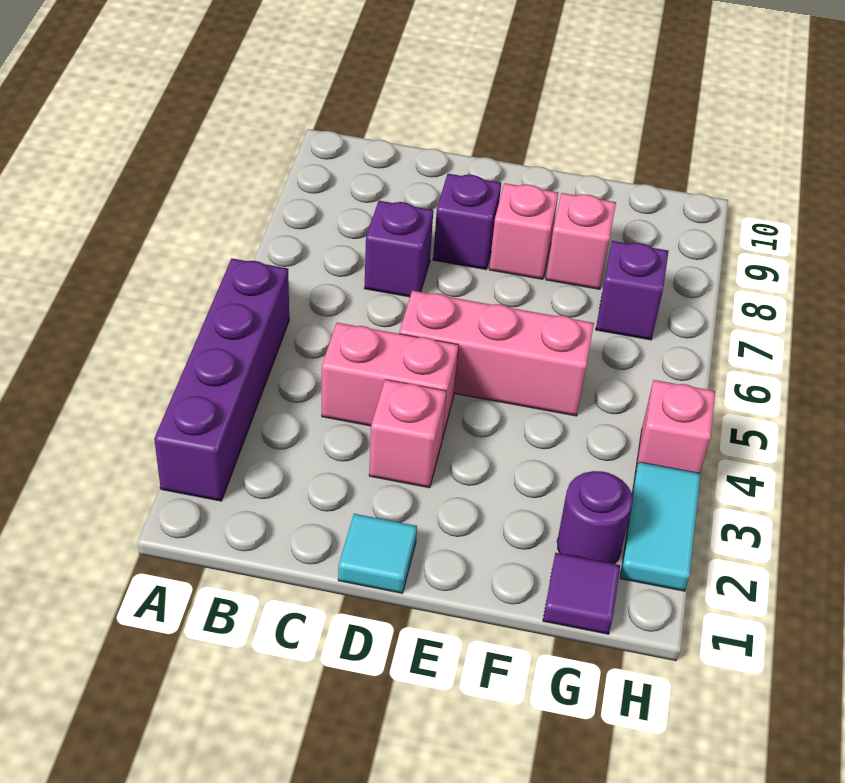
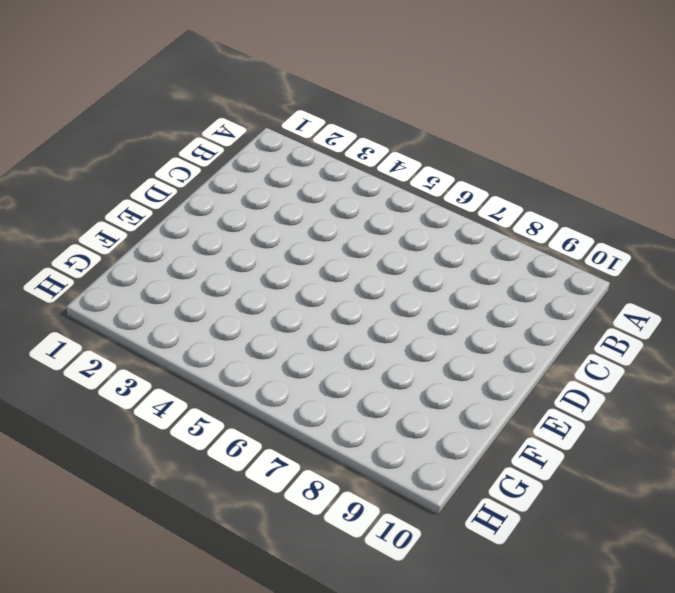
none -> purple brick A2:A5 level 1
none -> pink brick C4:D4 level 1
none -> purple brick C7 level 1

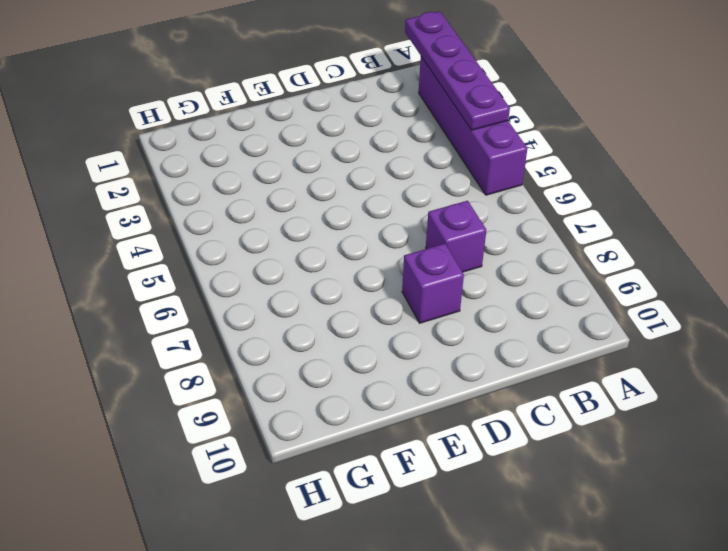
purple plate A1:A4 level 2 -> none
none -> pink brick C4:D4 level 1
none -> cyan tile D1 level 1
none -> pink brick D3 level 1

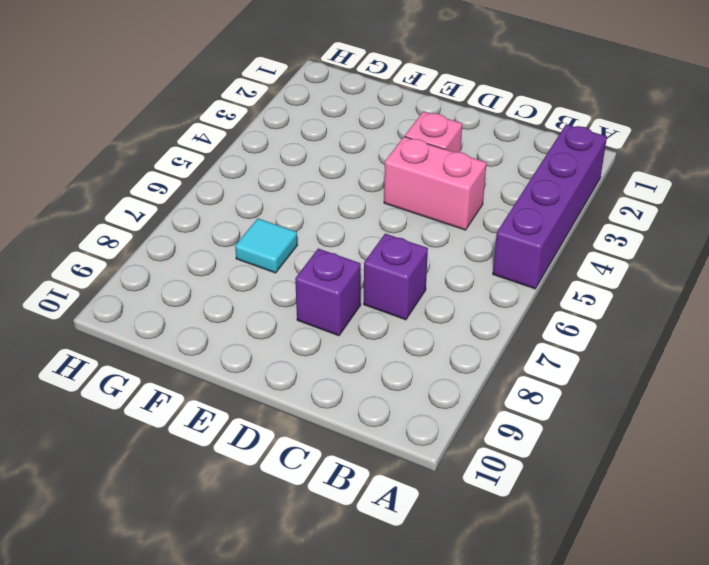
cyan tile F7 level 1 -> cyan tile D1 level 1
none -> pink brick D5:F5 level 1
none -> pink brick E8 level 1
none -> pink brick F8 level 1

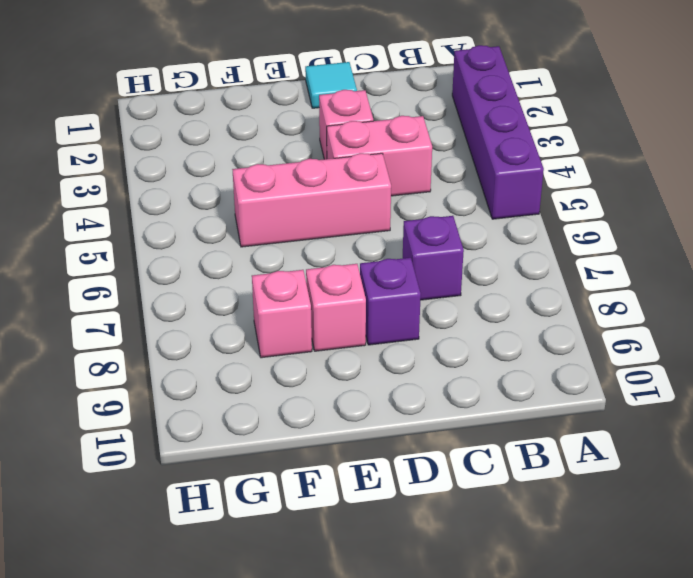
none -> purple tile G1 level 1
none -> purple round brick G2 level 1
none -> purple brick G7 level 1

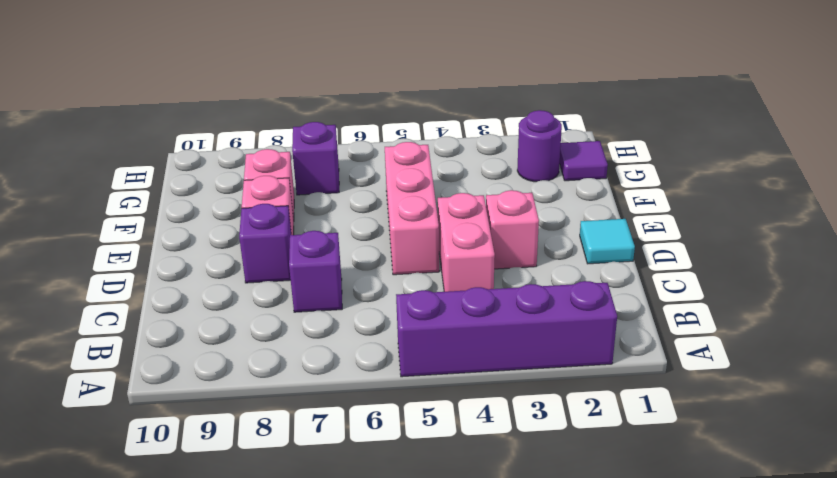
none -> cyan tile H2:H3 level 1
none -> pink brick H4 level 1

